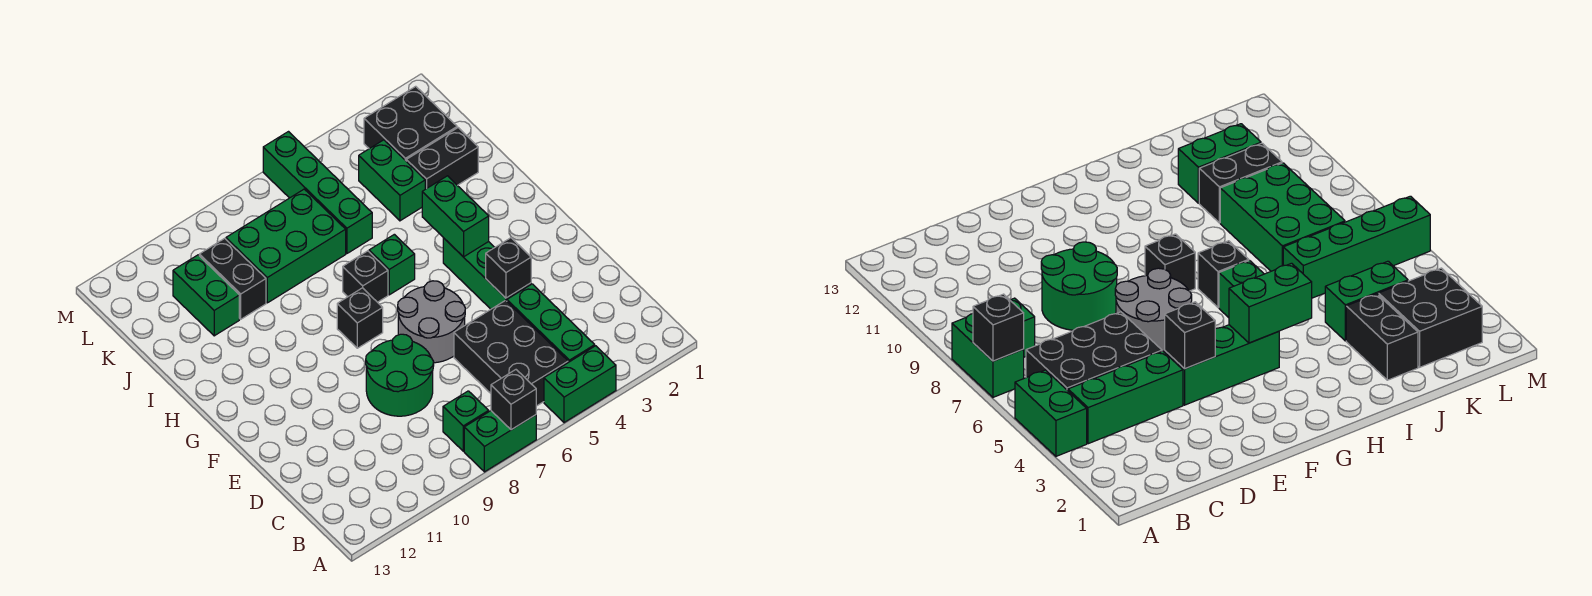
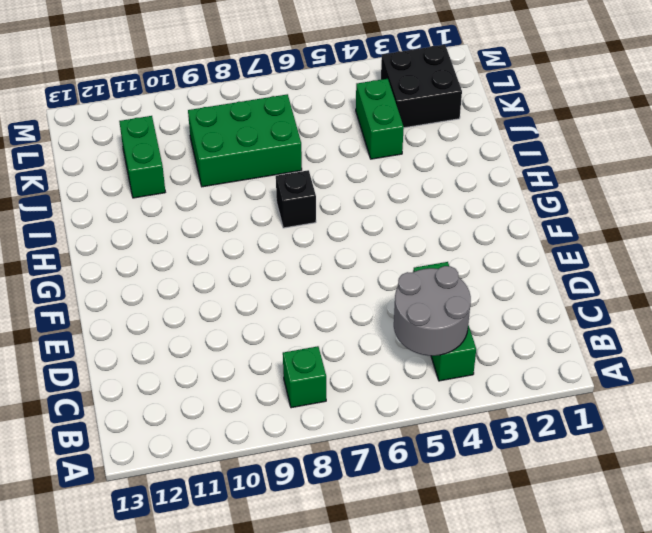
grey round brick B4:C5 level 2 -> grey round brick E6:F7 level 1
none -> green brick A4:A5 level 1
none -> green brick A7:A8 level 1
none -> black brick B5:D6 level 1

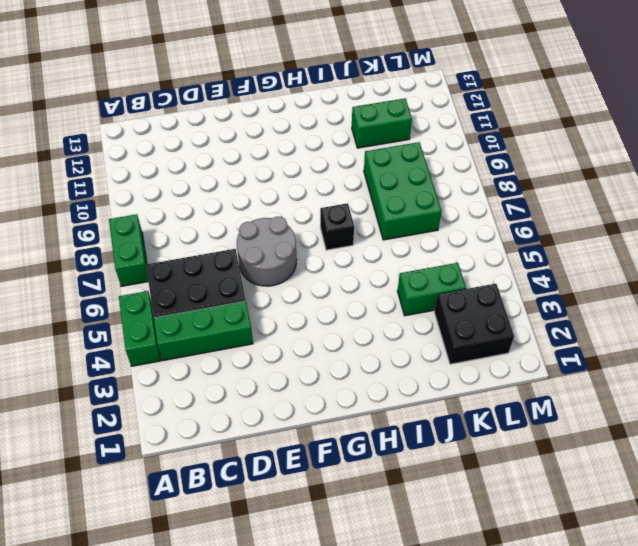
none -> green brick B8 level 1
none -> green round brick D8:E9 level 1
none -> green brick E4:G4 level 1

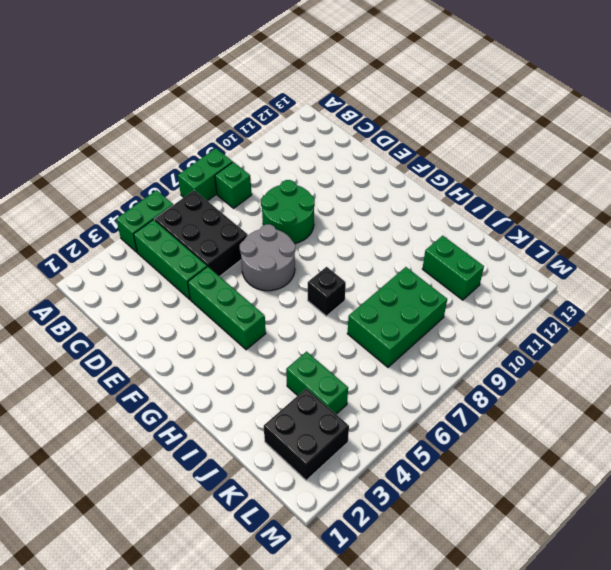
none -> black brick G8 level 1
none -> green brick H6 level 1
none -> black brick J2:J3 level 1

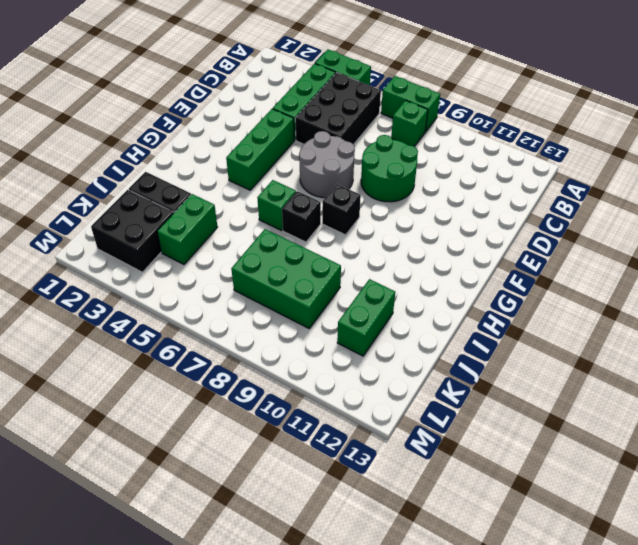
none -> green brick J6:M6 level 1
none -> black brick J10:K10 level 1
none -> black brick A7 level 2

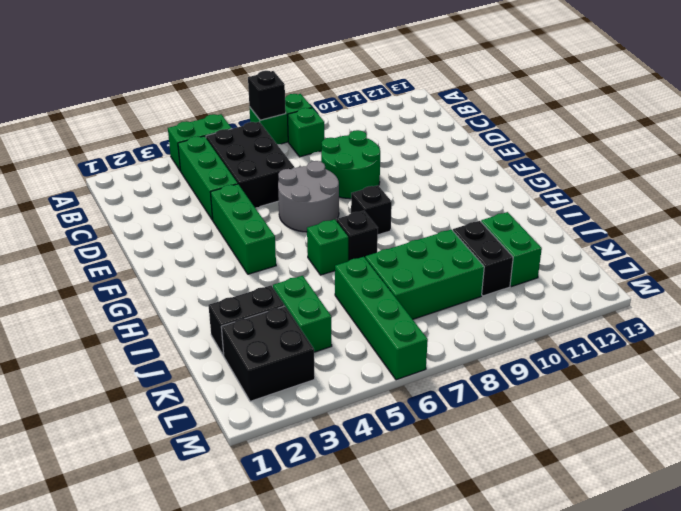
none -> black brick E4 level 2
none -> green brick G4:H4 level 2

